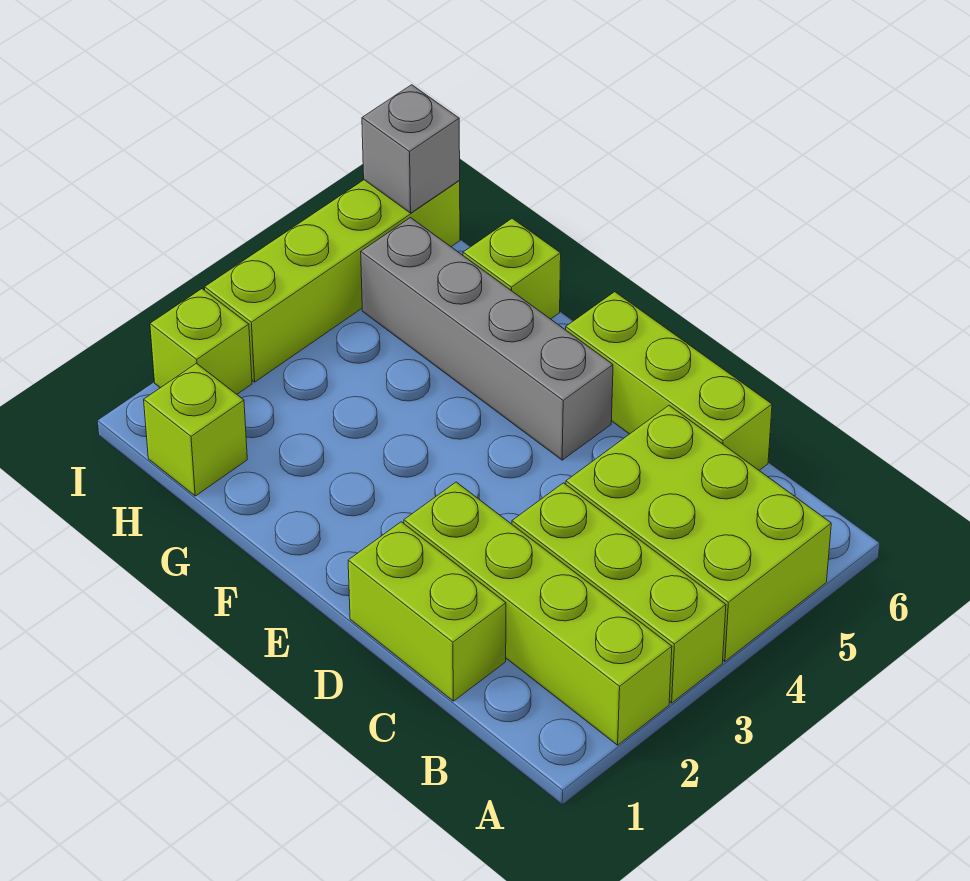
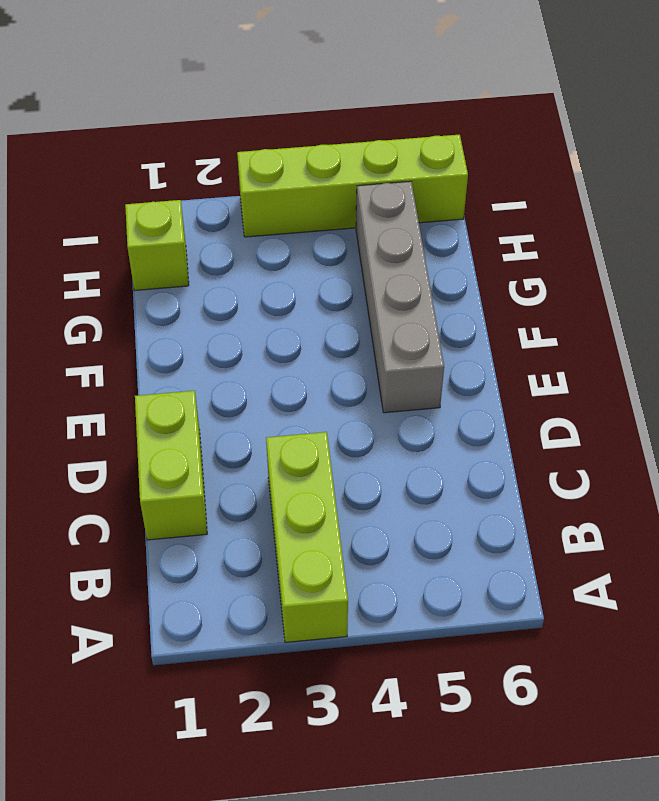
none -> lime brick A2:D2 level 1
none -> lime brick A4:C5 level 1

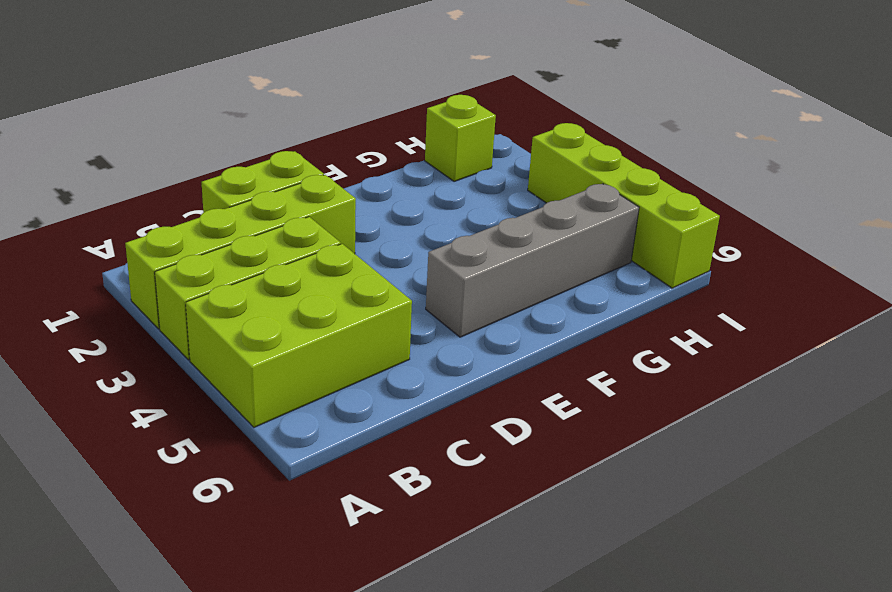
none -> lime brick C6:E6 level 1
none -> lime brick G6 level 1

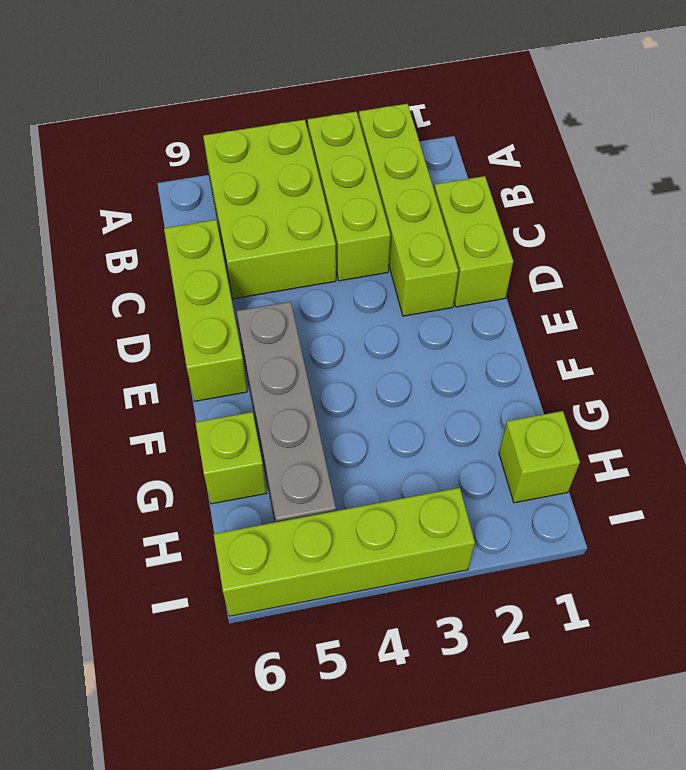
none -> lime brick I2 level 1
none -> grey brick I6 level 2

